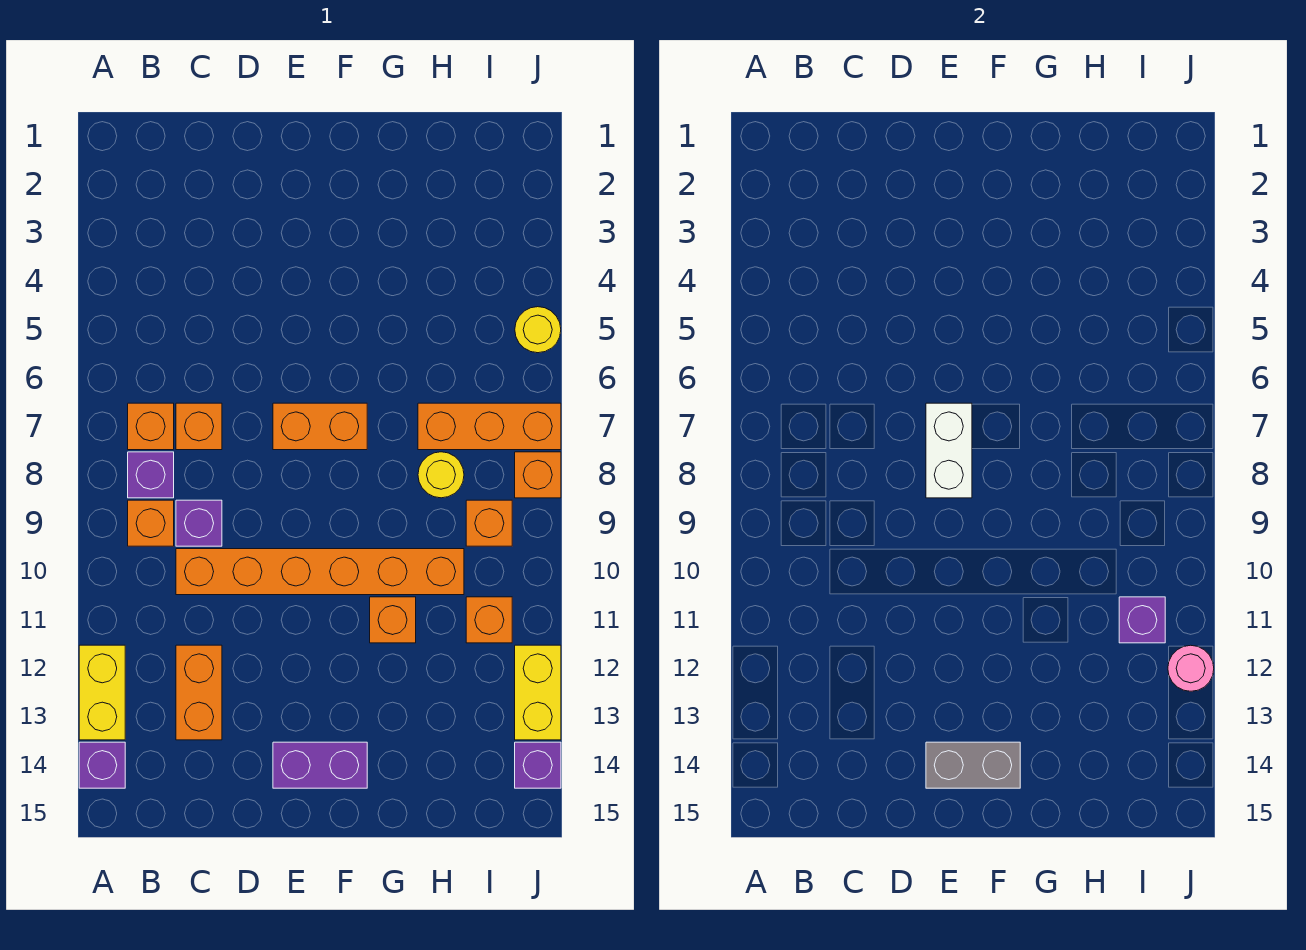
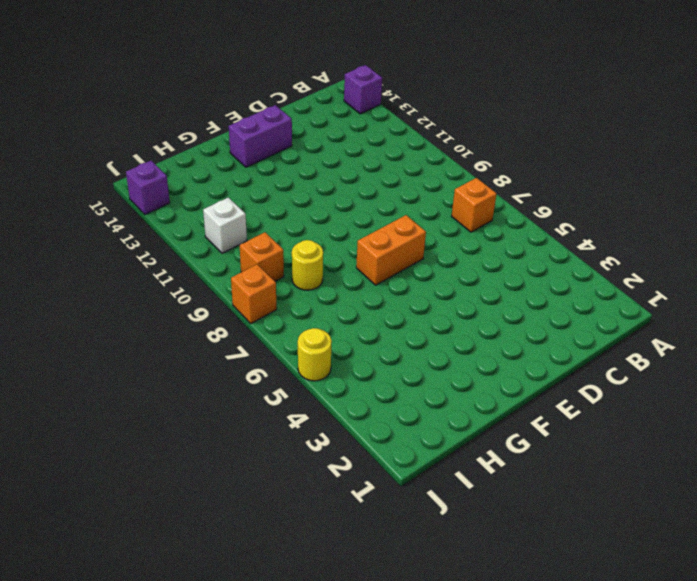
white brick I11 level 1 -> orange brick I11 level 1
none -> yellow brick A12:A13 level 1
none -> purple brick B8 level 1
none -> orange brick B9 level 1

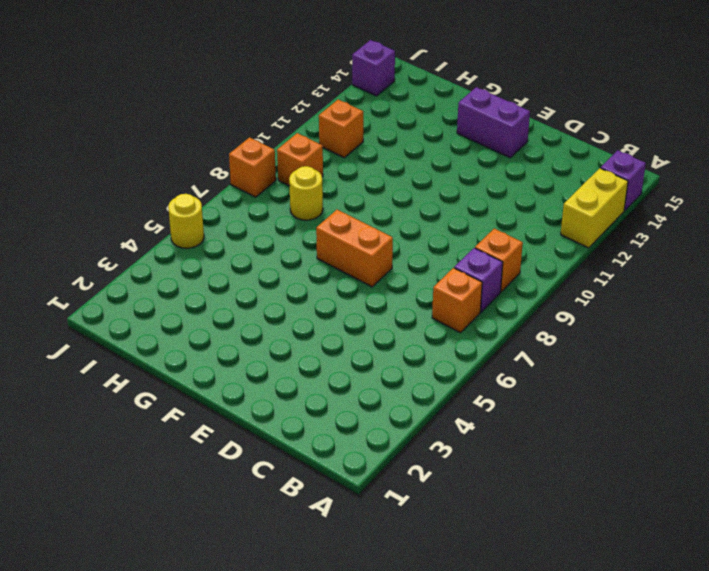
none -> orange brick C7 level 1
none -> purple brick C9 level 1
none -> orange brick C10:H10 level 1

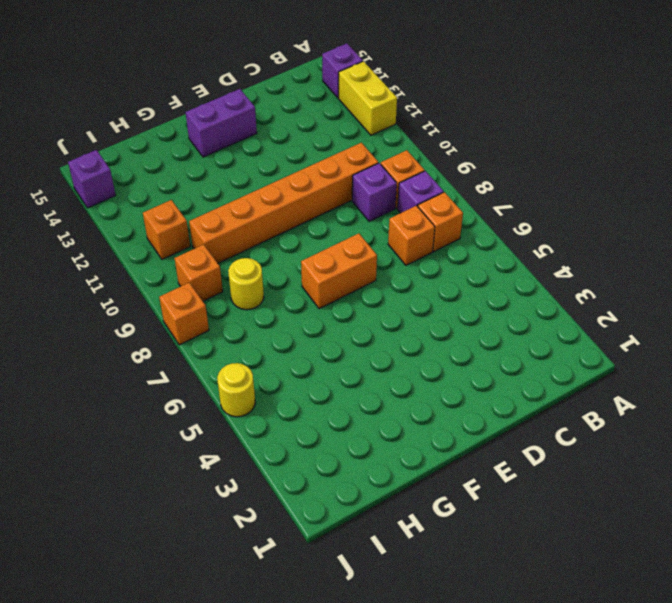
none -> orange brick C12:C13 level 1
none -> orange brick G11 level 1
none -> orange brick H7:J7 level 1

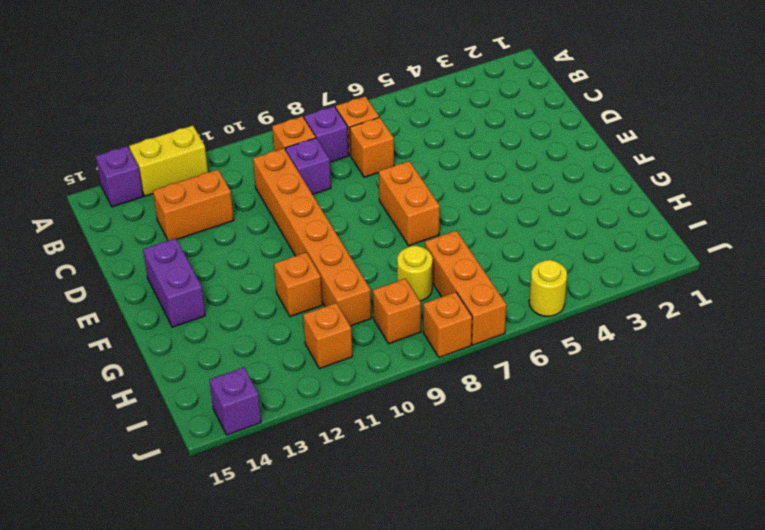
none -> yellow brick J12:J13 level 1
none -> white brick E7:E8 level 2
none -> grey brick E14:F14 level 2

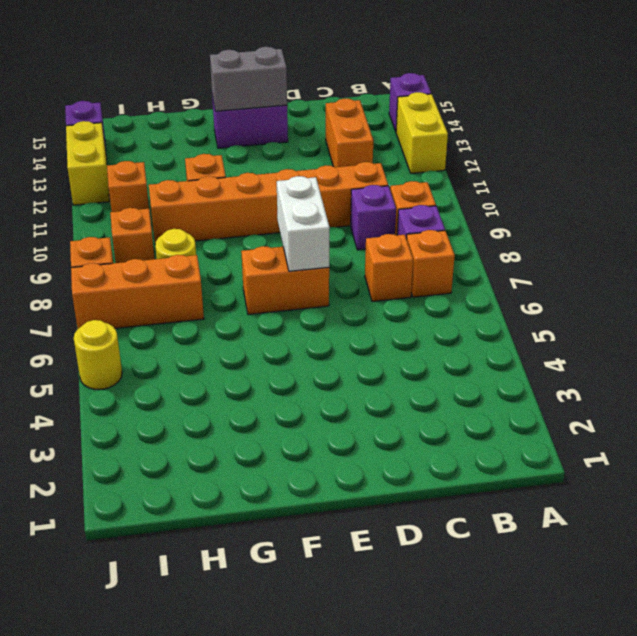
none -> purple brick I11 level 2
none -> pink round brick J12 level 2

